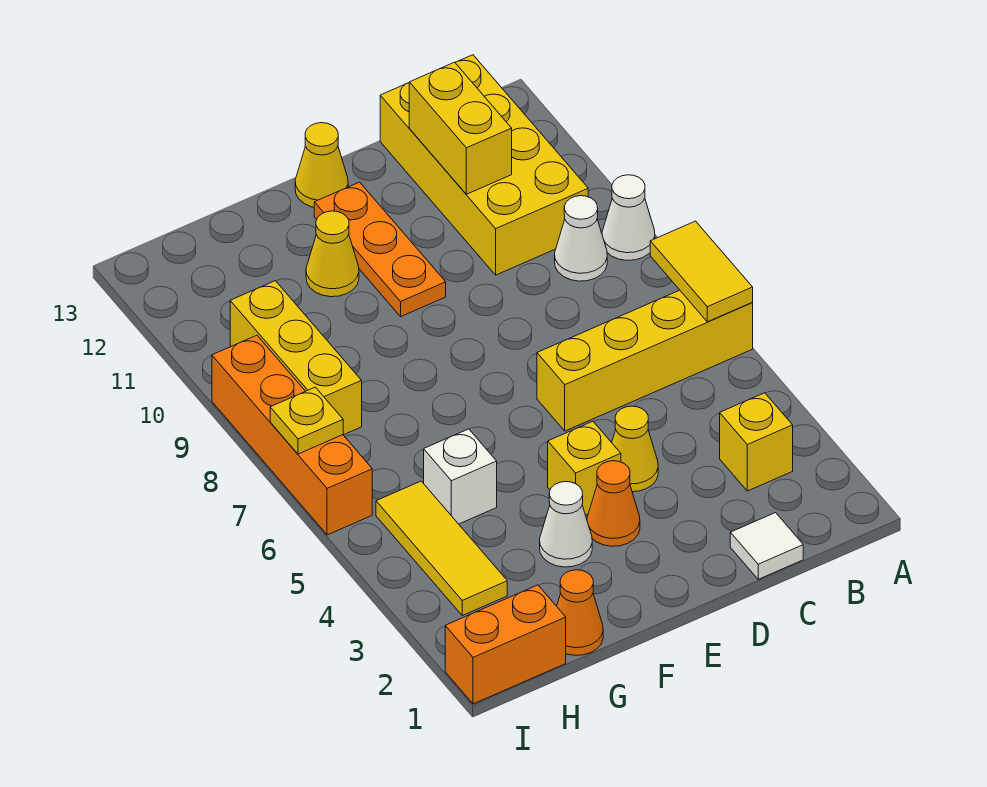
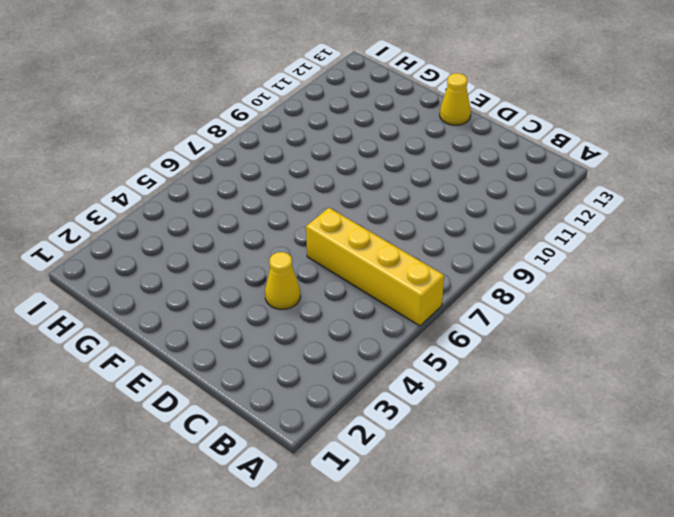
none -> white cone A9 level 1
none -> yellow brick B3 level 1
none -> white cone B9 level 1

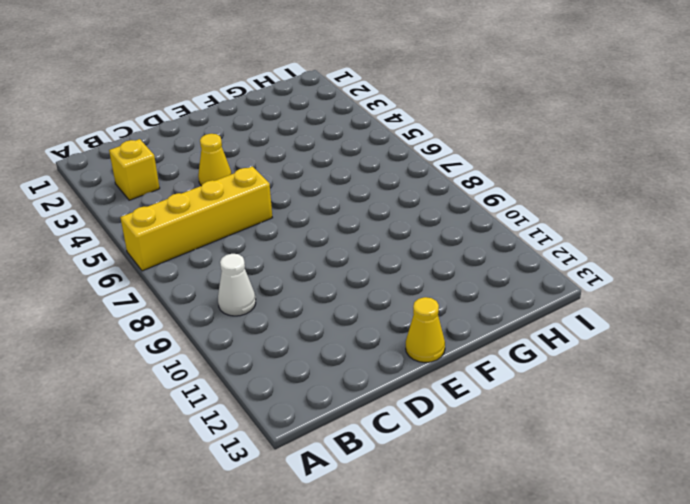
none -> white cone A9 level 1
none -> yellow brick B10:C13 level 1
none -> white tile C1 level 1

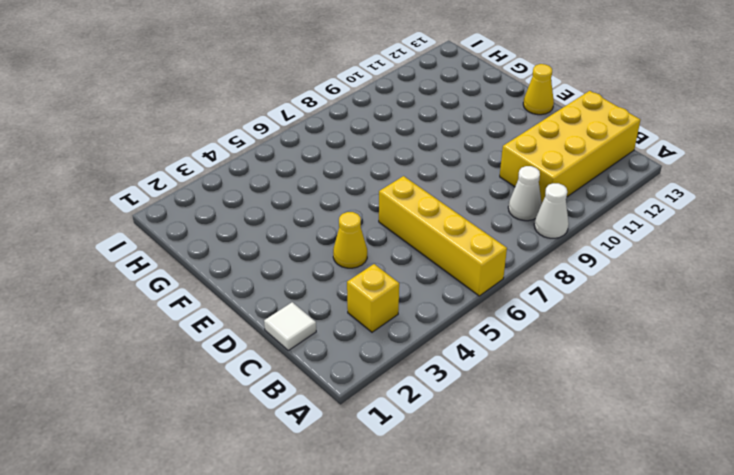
none -> orange cone E3 level 1
none -> yellow brick E4 level 1
none -> orange plate E10:E12 level 1

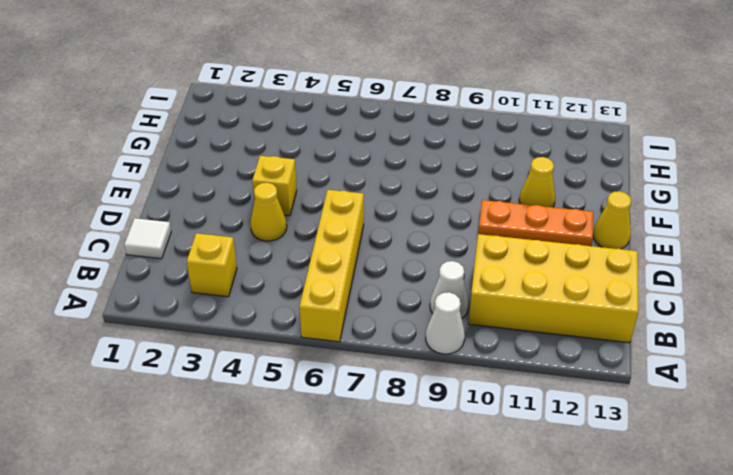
none -> orange cone E3 level 1
none -> white cone F3 level 1
none -> orange cone G1 level 1

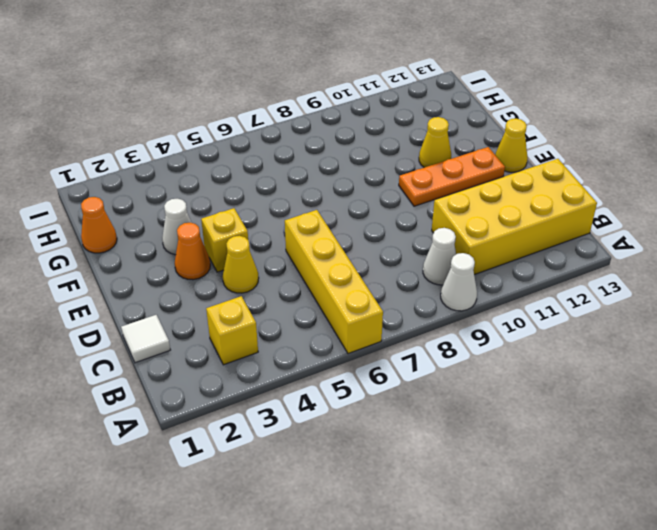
none -> white brick G5 level 1
none -> orange brick H1:I1 level 1
none -> yellow tile H3:H5 level 1

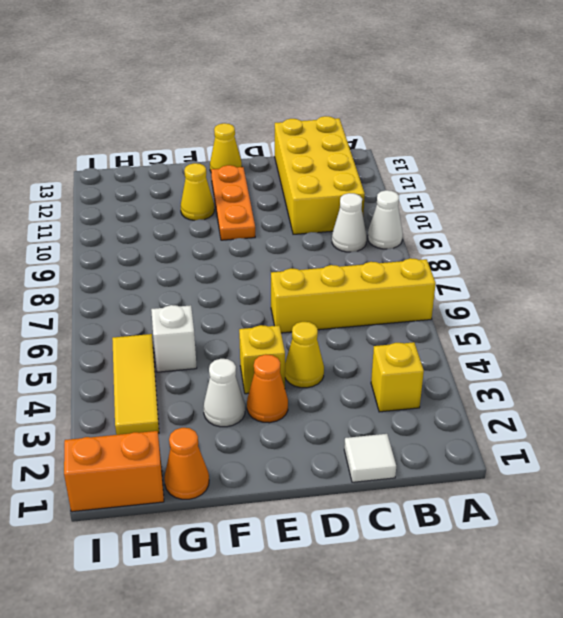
none -> yellow brick H8:H10 level 1
none -> orange brick I6:I9 level 1
none -> yellow tile A6:A7 level 2

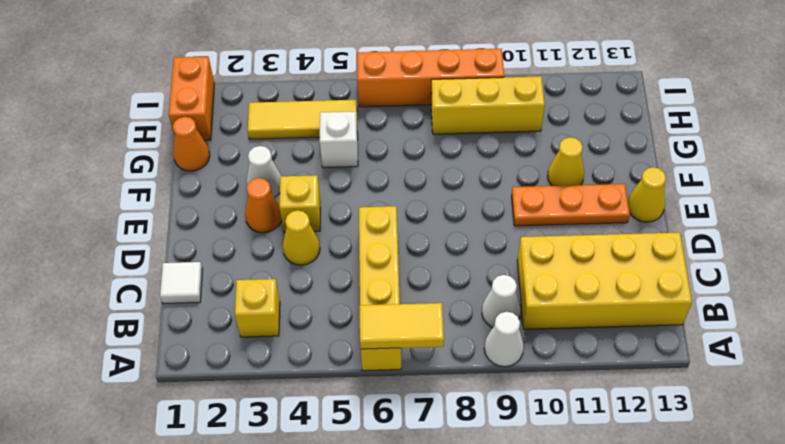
none -> yellow brick C11:C12 level 2
none -> yellow plate I7 level 2

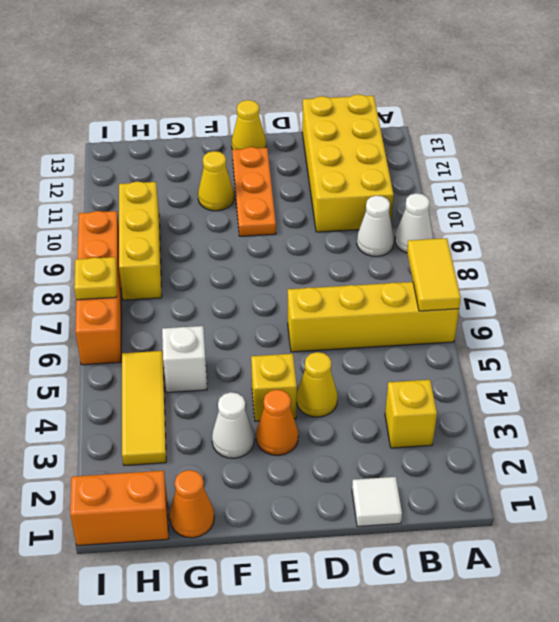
none -> yellow brick C11:C12 level 2

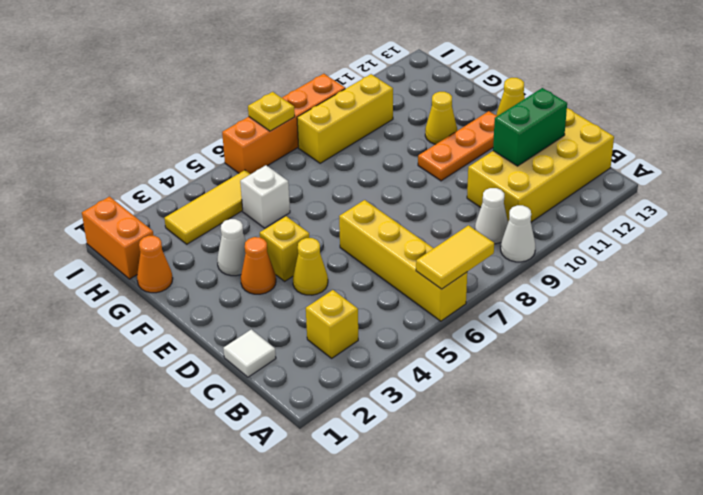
green brick C11:C12 level 2 -> yellow brick C11:C12 level 2

